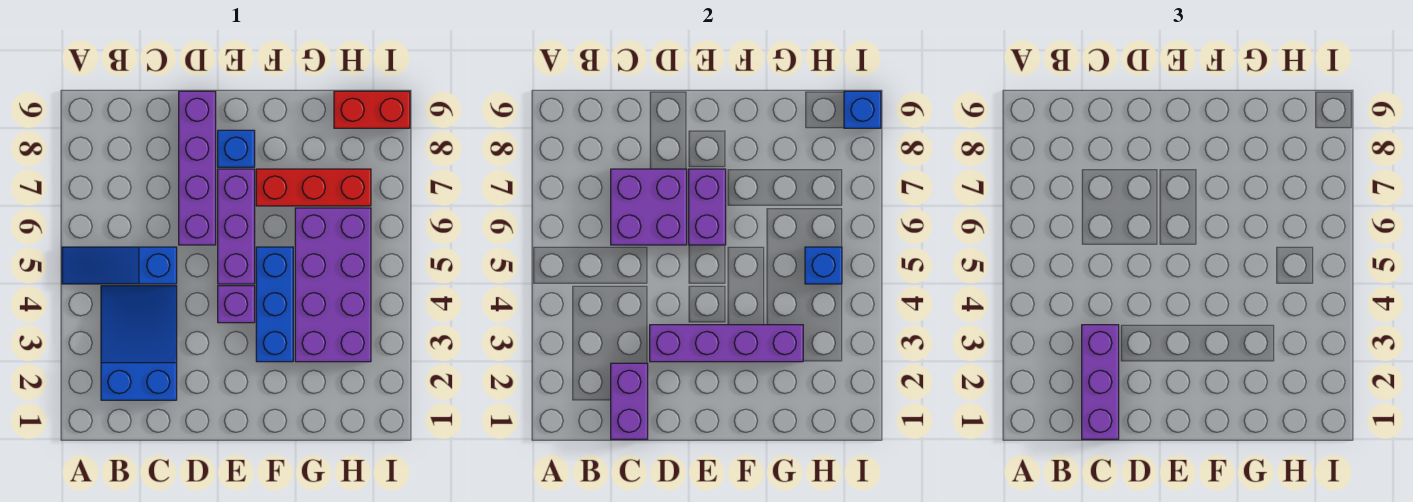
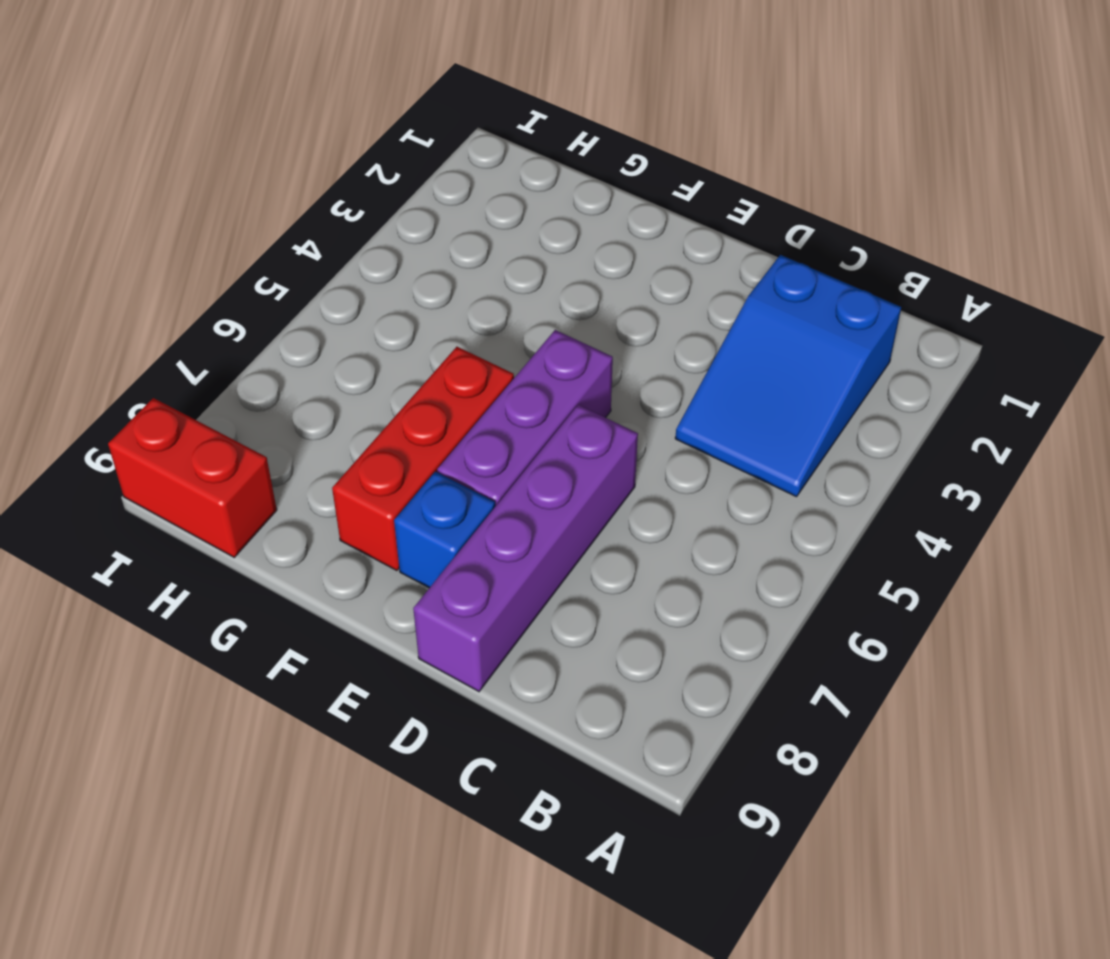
red brick F6:F8 level 1 -> red brick F7:H7 level 1
none -> blue slope A5:C5 level 1 top C
none -> purple brick E4 level 1
none -> blue brick F3:F5 level 1

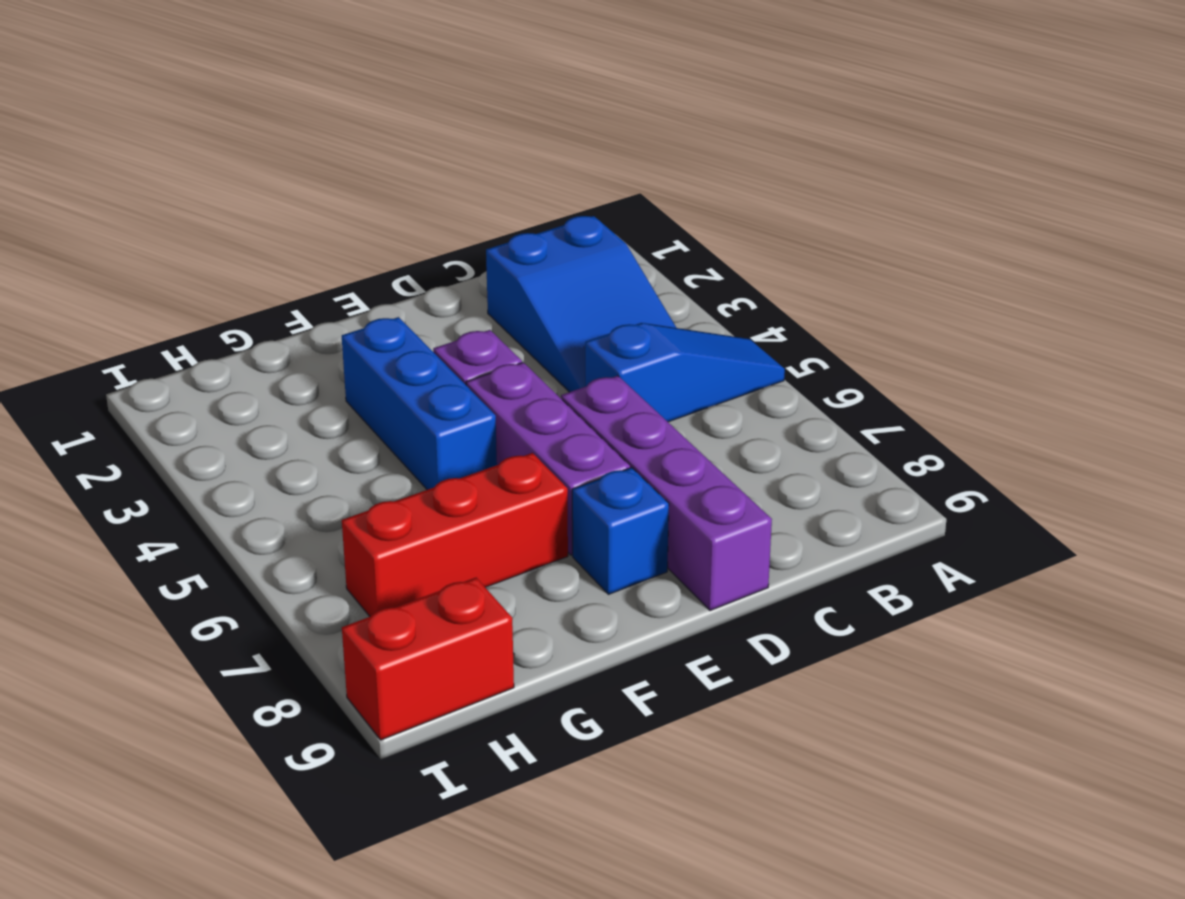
none -> purple brick G3:H6 level 1
none -> purple brick C1:C2 level 2
none -> purple brick C6:D7 level 2

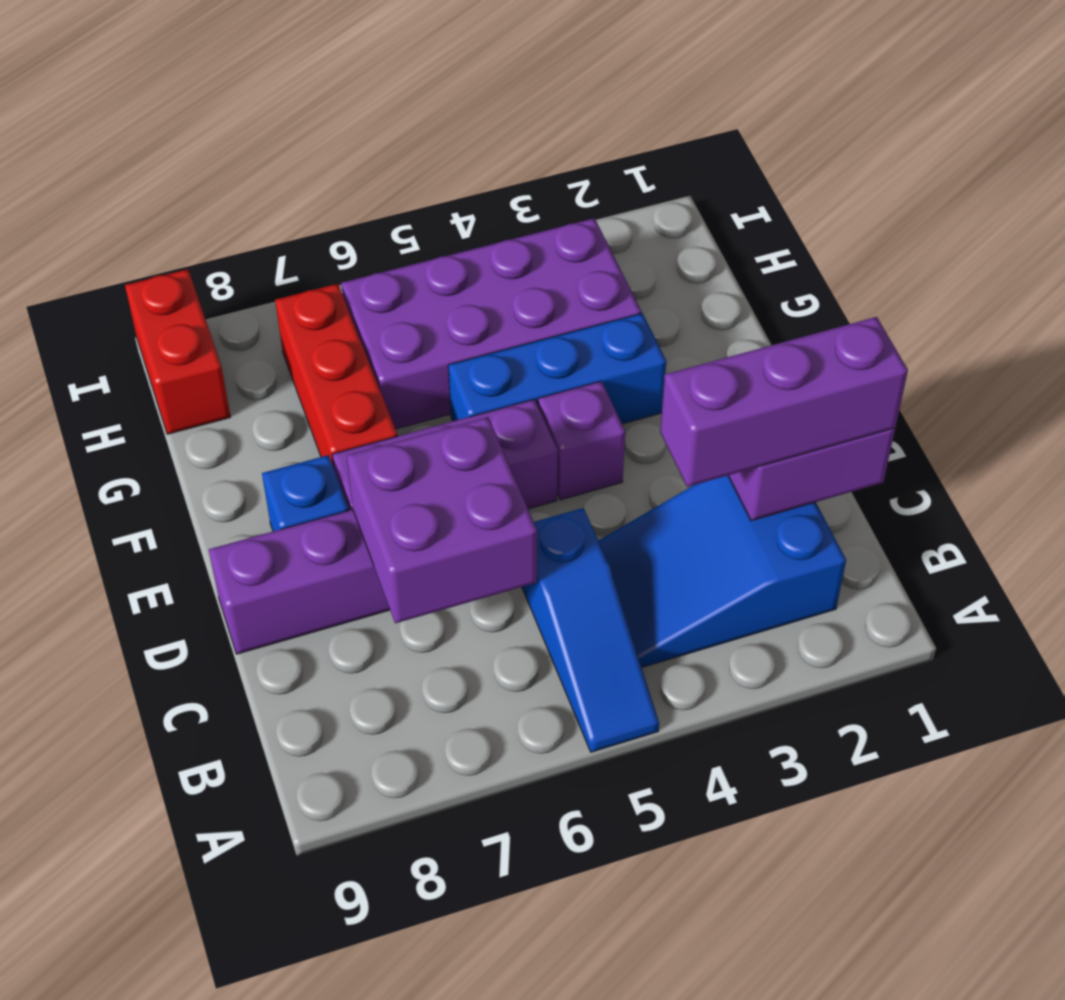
none -> purple brick D3:G3 level 2
none -> purple brick E6:E7 level 2
none -> blue brick H5 level 2

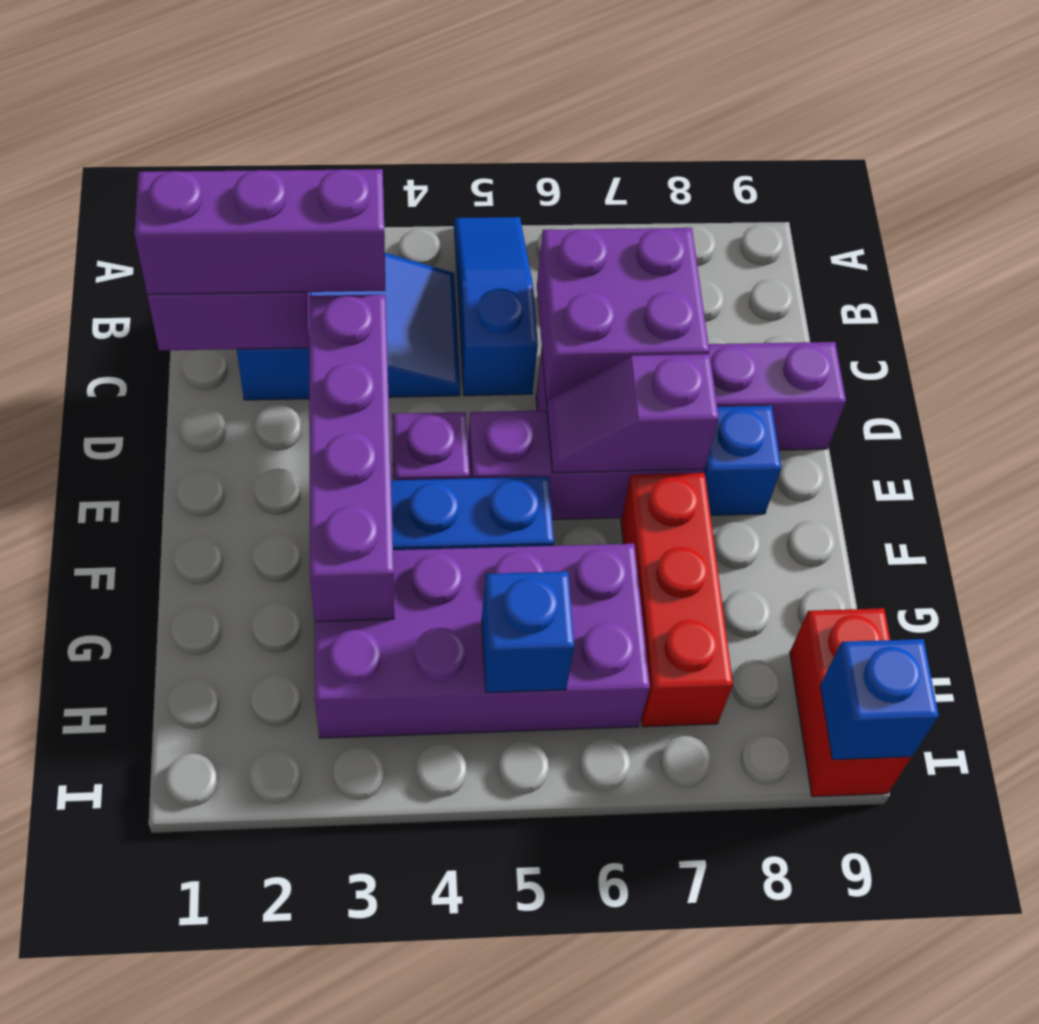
purple slope E6:E7 level 2 top 7 -> purple brick E6:E7 level 2

